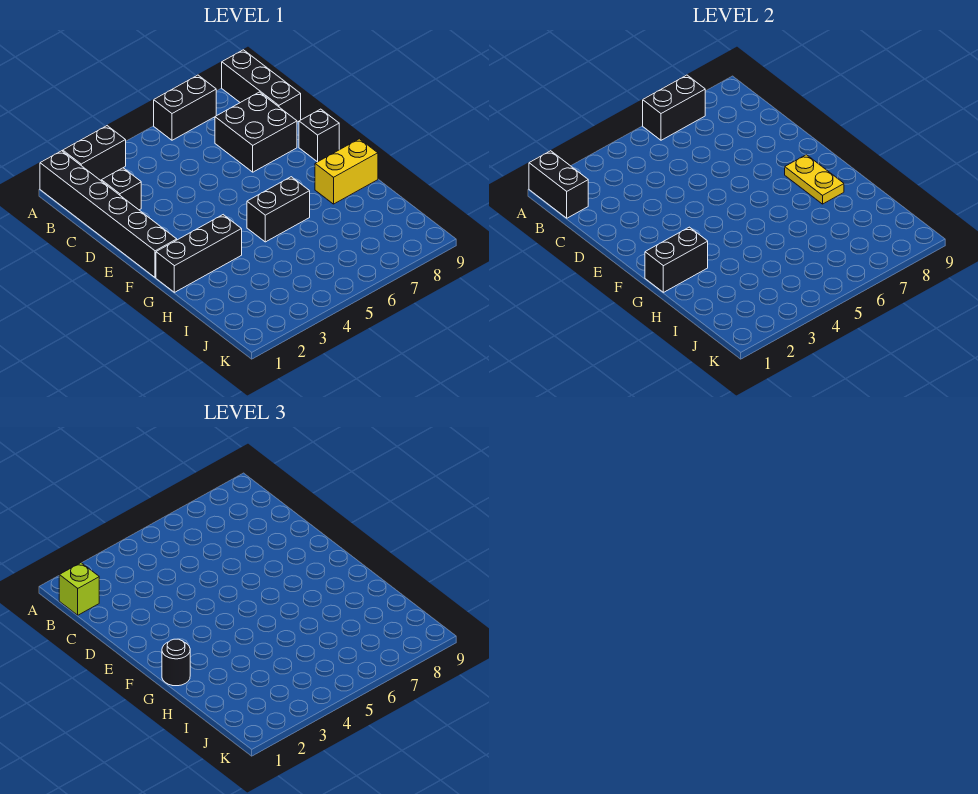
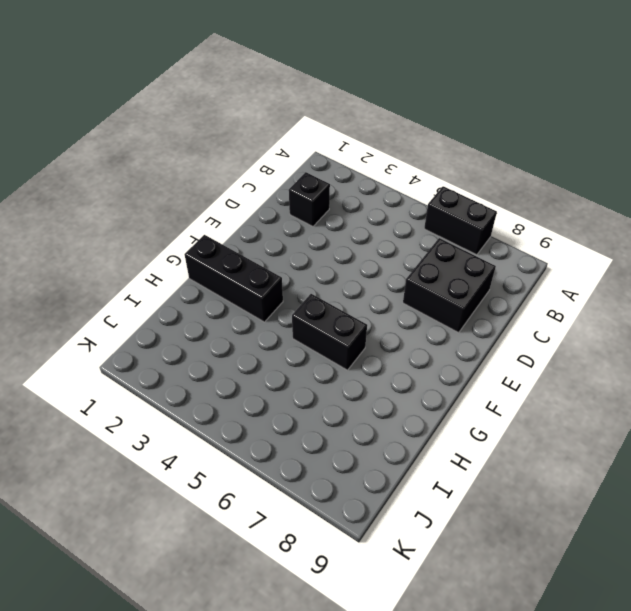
none -> black brick A1:F1 level 1
none -> black brick A2:A3 level 1
none -> black brick A9:C9 level 1

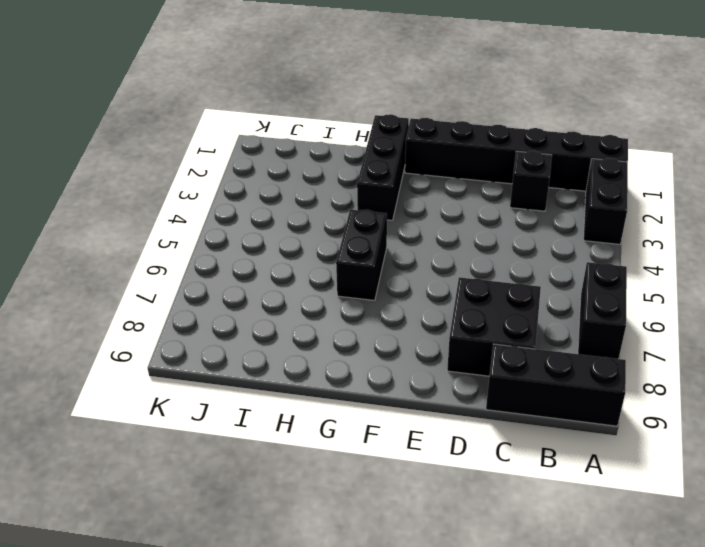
none -> black brick E9 level 1
none -> yellow brick G8:G9 level 1
none -> black brick A1:B1 level 2

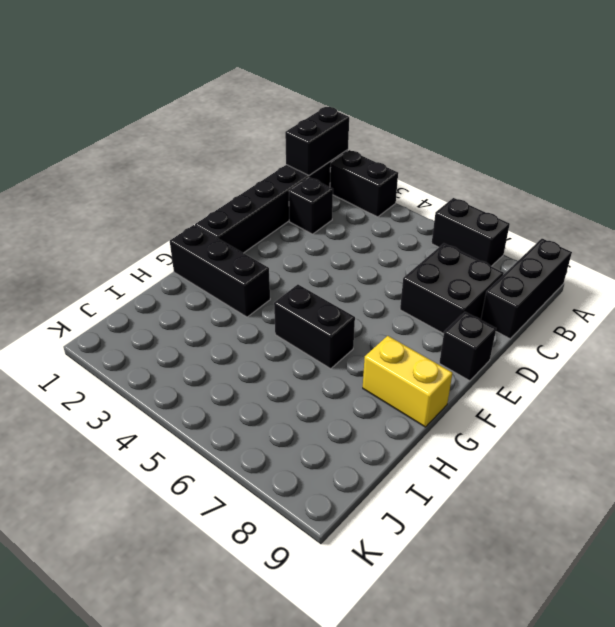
none -> black brick A6:A7 level 2
none -> yellow plate F8:G8 level 2
none -> black brick G1:G2 level 2

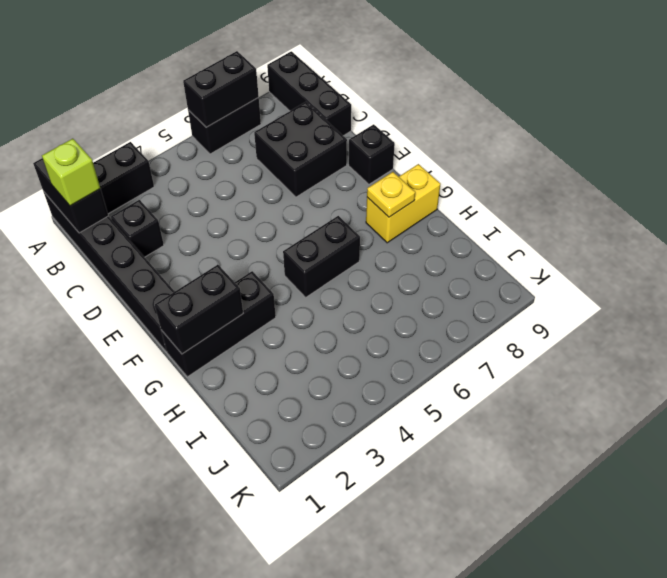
yellow plate G8 level 2 -> yellow plate F8:G8 level 2
none -> black round brick G1 level 3

